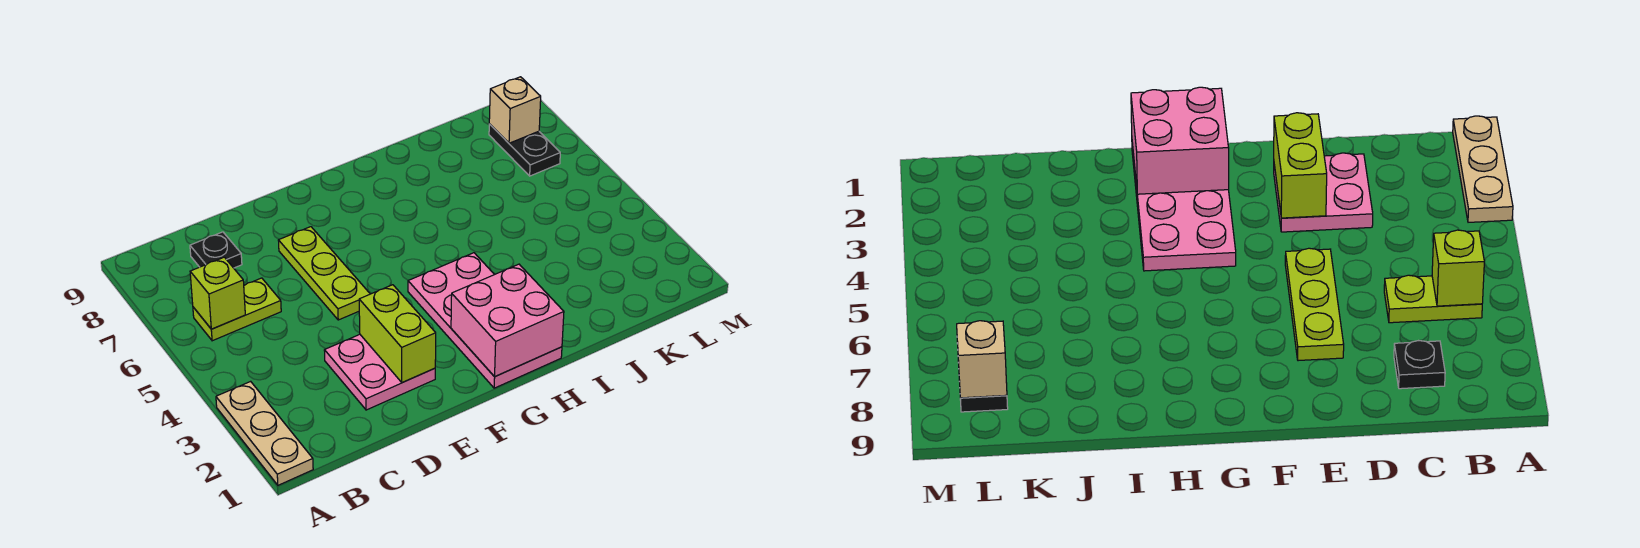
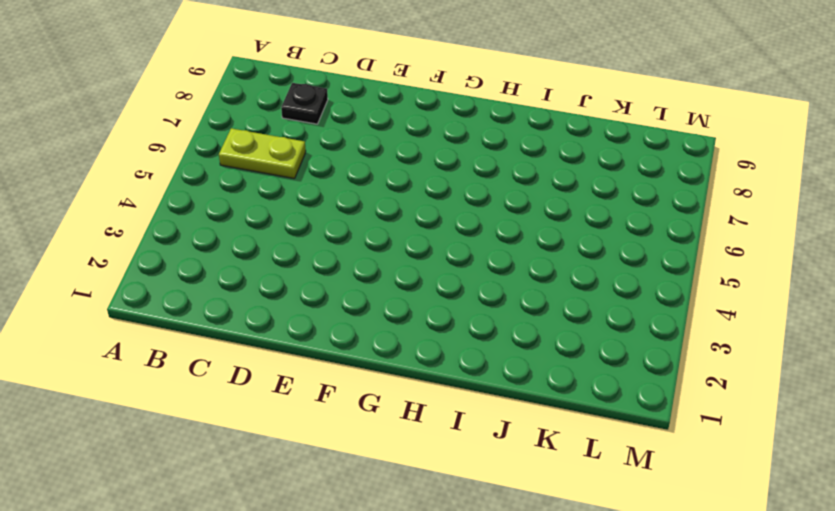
none -> tan plate A1:A3 level 1
none -> pink plate D2:E3 level 1

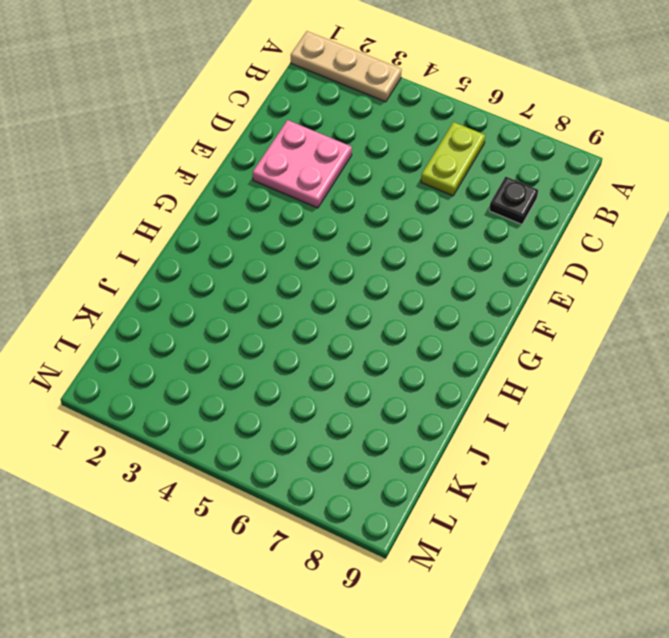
none -> lime plate E5:E7 level 1
none -> pink plate G1:H4 level 1

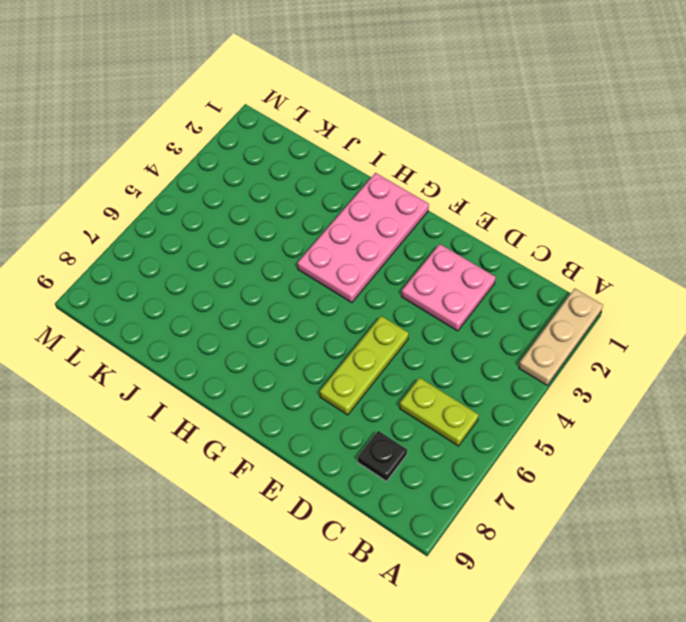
none -> black plate L7:L8 level 1
none -> lime brick B6 level 2

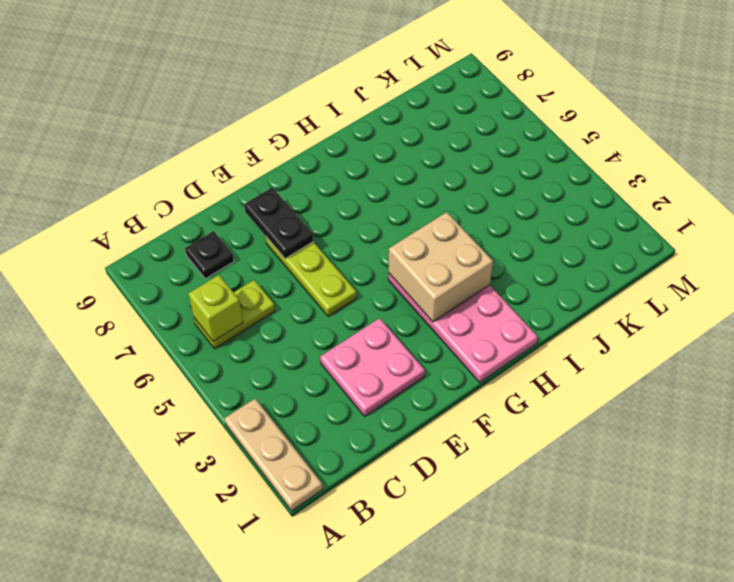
black plate E7:E8 level 2 -> black plate L7:L8 level 1
tan brick G3:H4 level 2 -> none
none -> lime brick E2:E3 level 2
none -> pink brick G1:H2 level 2

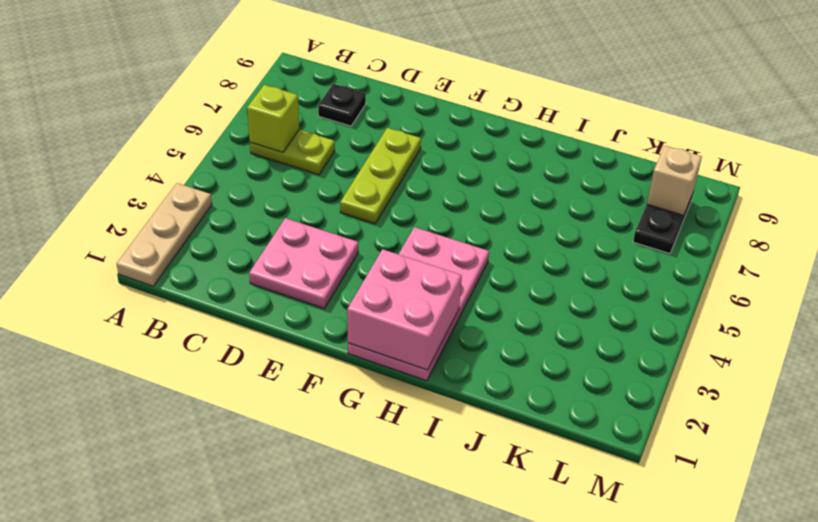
none -> lime brick E2:E3 level 2

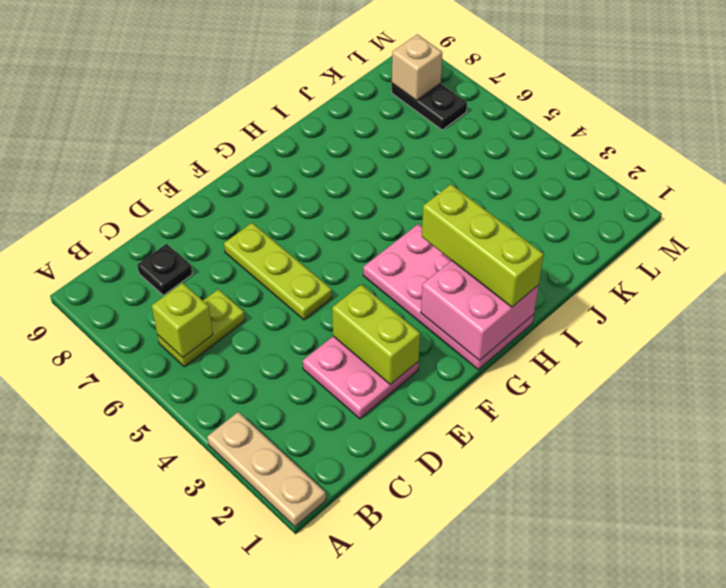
lime brick H1:H3 level 3 -> none

